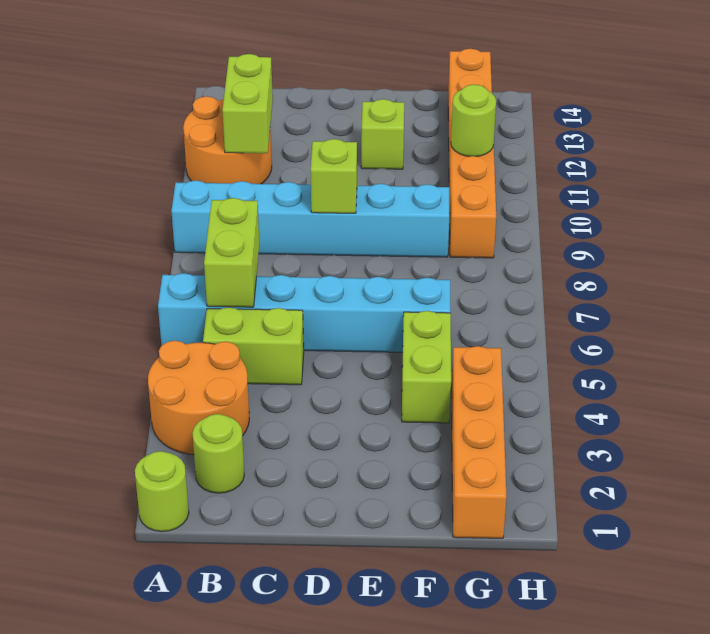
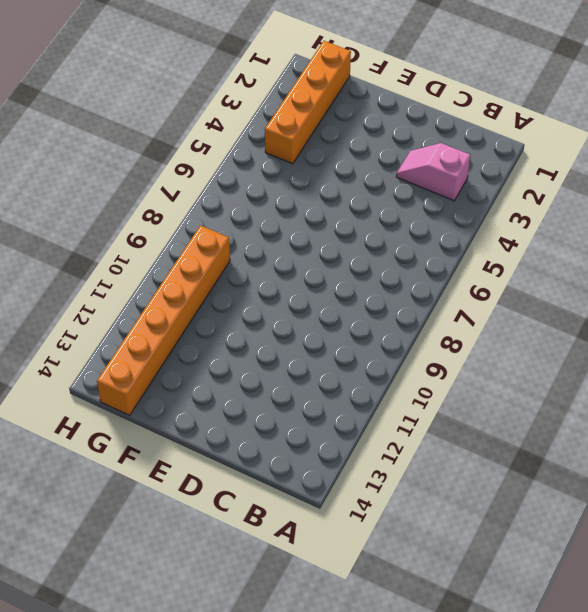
pink slope B3:C3 level 1 top B -> orange round brick A3:B4 level 1
none -> lime round brick A1 level 1
none -> cyan brick A6:F6 level 1
none -> cyan brick A9:F9 level 1

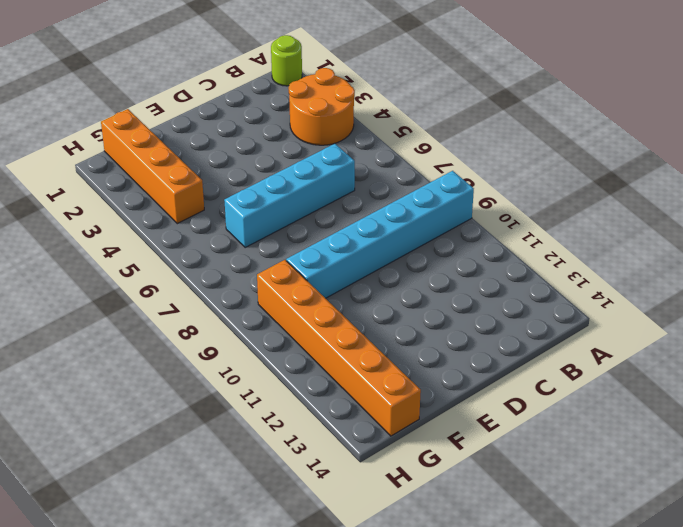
cyan brick C6:F6 level 1 -> cyan brick A6:F6 level 1
none -> orange round brick A11:B12 level 1
none -> lime round brick B2 level 1
none -> lime brick B5:C5 level 1

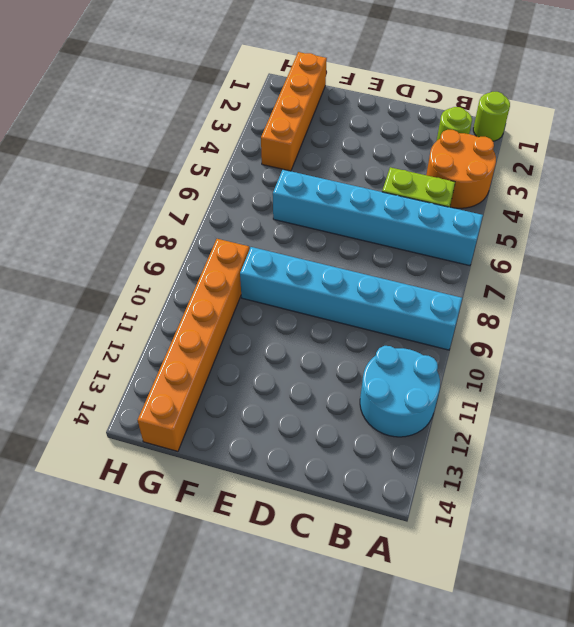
cyan round brick A11:B12 level 1 -> orange round brick A11:B12 level 1
none -> lime brick E12 level 1
none -> lime brick F4:F5 level 1
none -> lime brick B6:B7 level 2

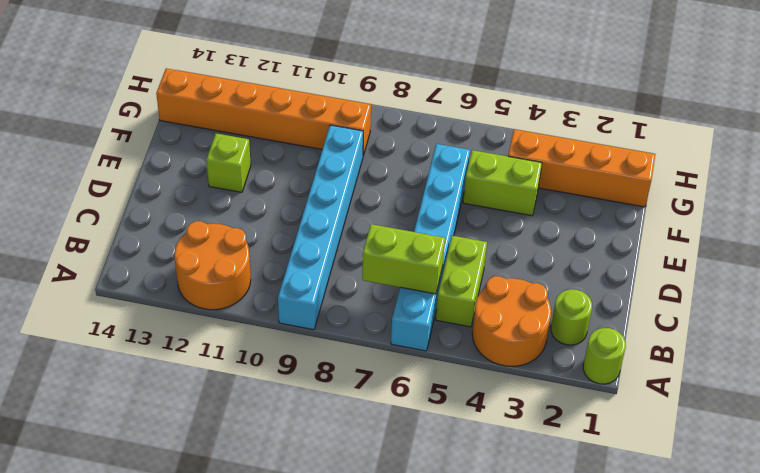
none -> lime brick B11:B12 level 2
none -> lime brick D9 level 2
none -> lime round brick G11 level 2

